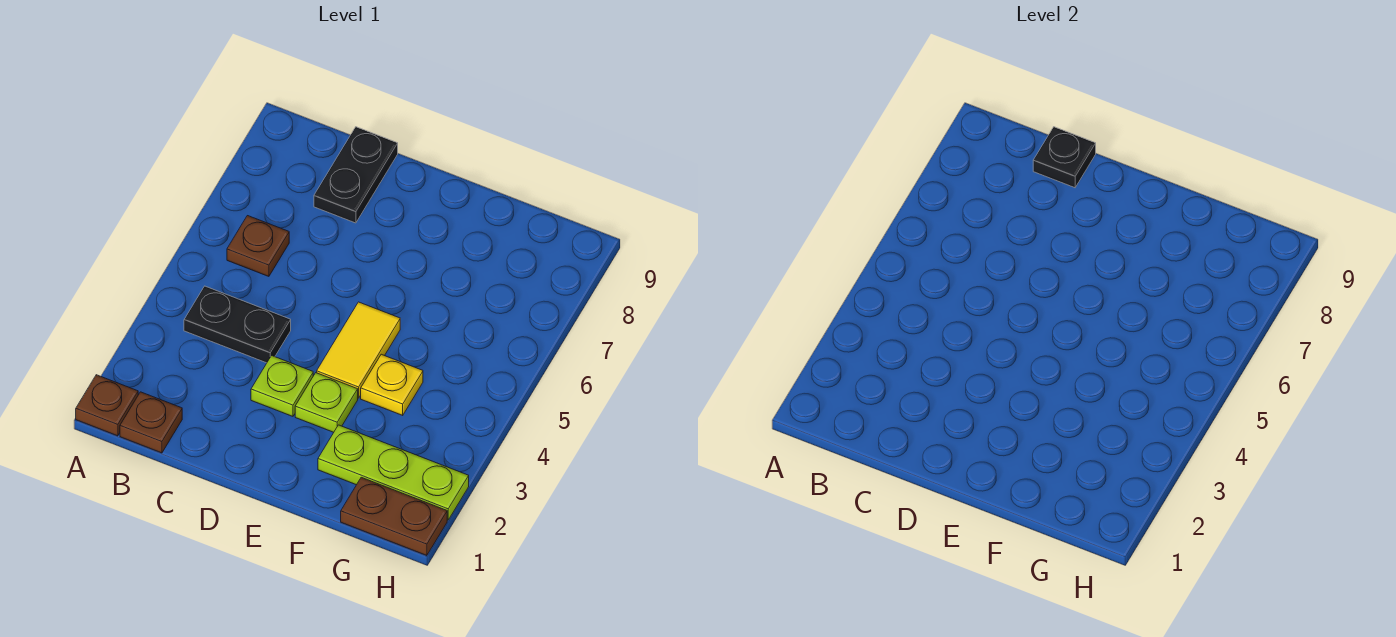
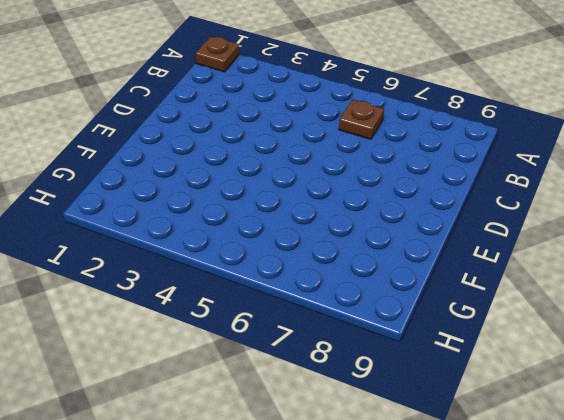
none -> brown plate B1 level 1
none -> black plate B4:C4 level 1
none -> black plate C8:C9 level 1

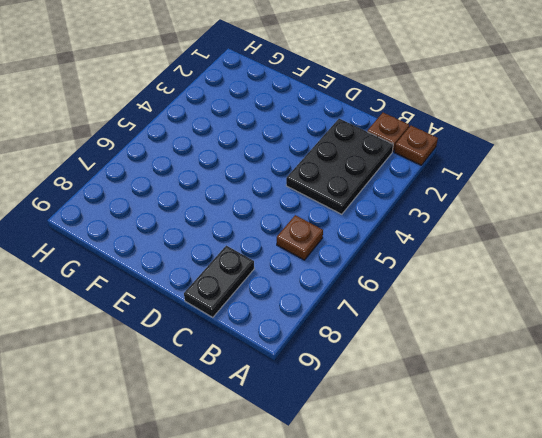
black plate B2:C4 level 1 -> black plate B4:C4 level 1
none -> lime plate D3 level 1
none -> lime plate E3 level 1
none -> yellow tile E4:E5 level 1

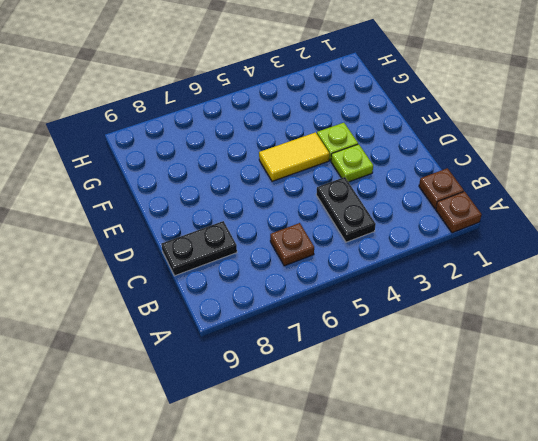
none -> lime plate F2:H2 level 1
none -> yellow plate F4 level 1
none -> brown plate G1:H1 level 1

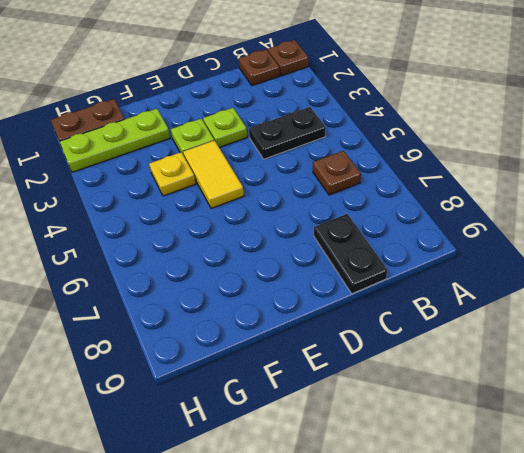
none -> black plate C9 level 2

